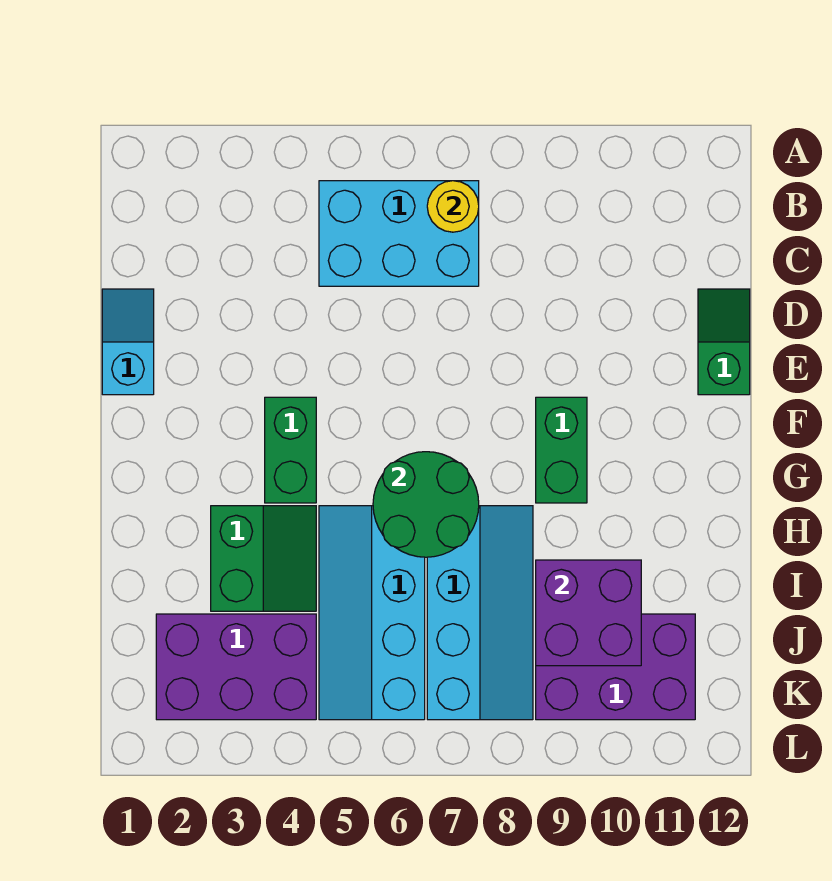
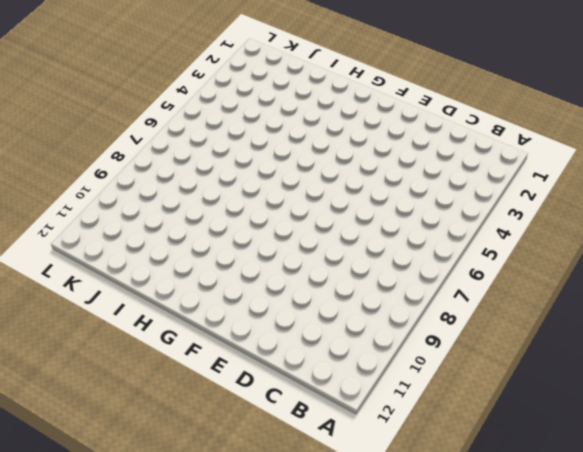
none -> cyan brick B5:C7 level 1
none -> cyan slope D1:E1 level 1 top E
none -> green slope D12:E12 level 1 top E

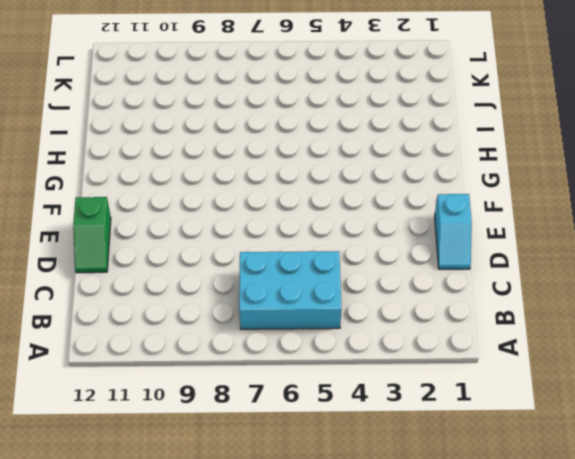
none -> green brick F4:G4 level 1
none -> green brick F9:G9 level 1
none -> green slope H3:I4 level 1 top 3

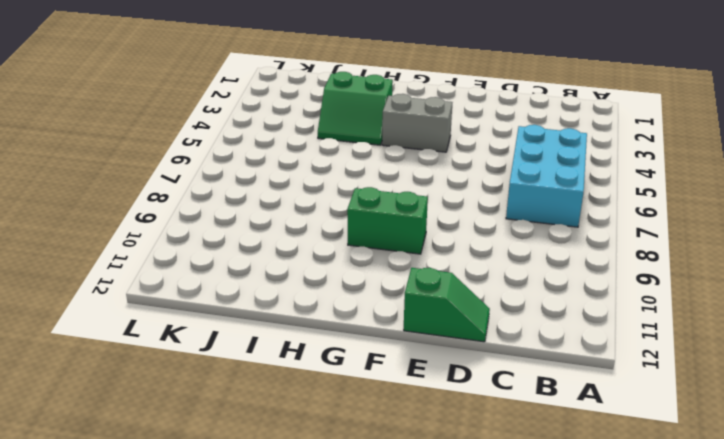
grey brick F4:G4 level 1 -> green brick F4:G4 level 1
none -> cyan slope D1:E1 level 1 top E
none -> cyan slope H5:K6 level 1 top 6
none -> cyan slope H7:K8 level 1 top 7

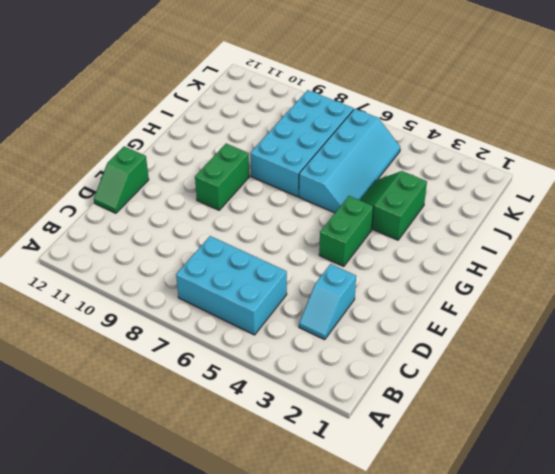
cyan slope C3:D3 level 1 top D -> cyan slope D1:E1 level 1 top E
cyan brick H7:K8 level 1 -> cyan slope H7:K8 level 1 top 7
none -> purple brick J2:K4 level 1
none -> purple brick J9:K11 level 1
none -> yellow round brick B7 level 2

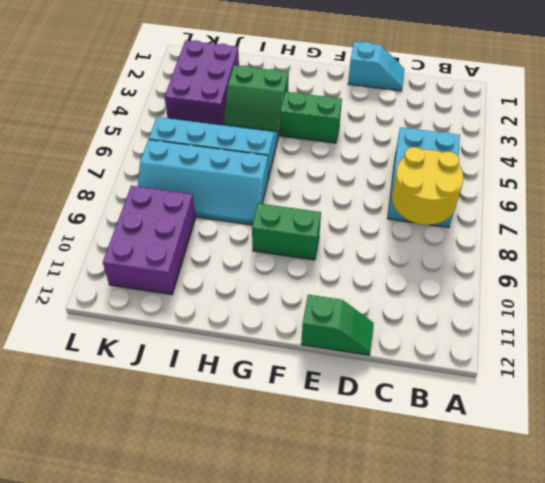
yellow round brick B7:C8 level 2 -> yellow round brick B7 level 2
none -> green round brick G6:H7 level 2
none -> purple brick I9:J10 level 2

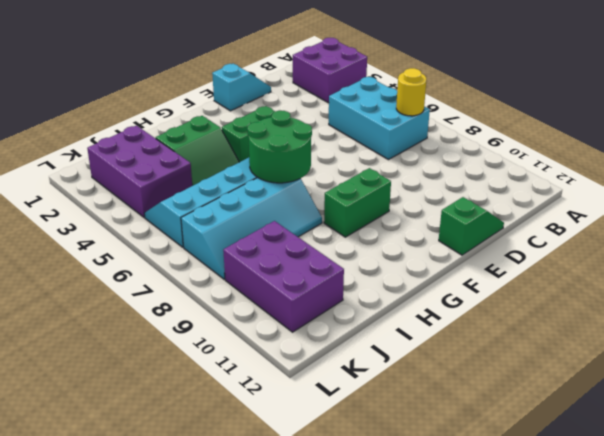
purple brick A2:B3 level 1 -> purple brick I9:J10 level 2

